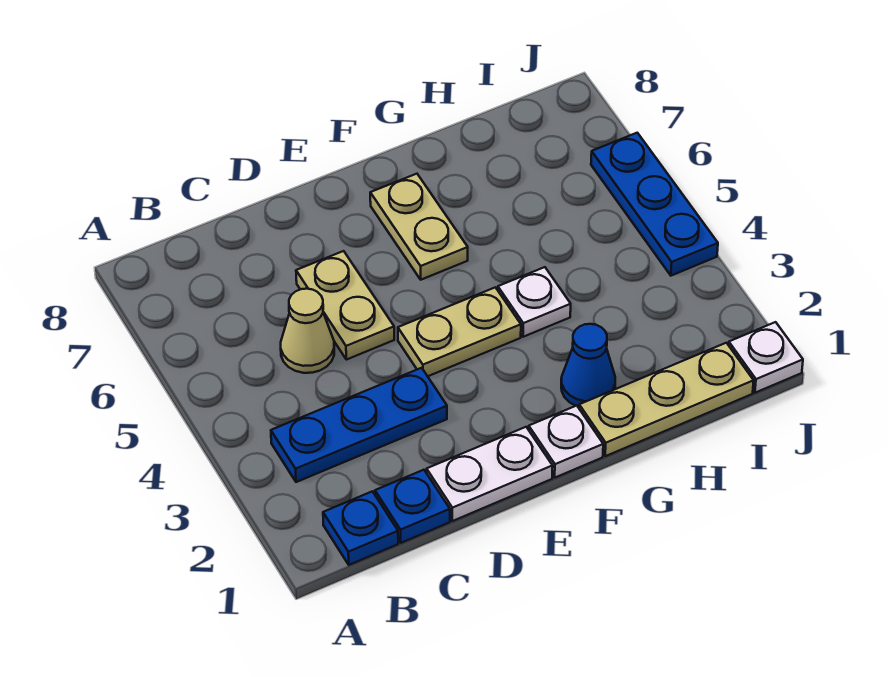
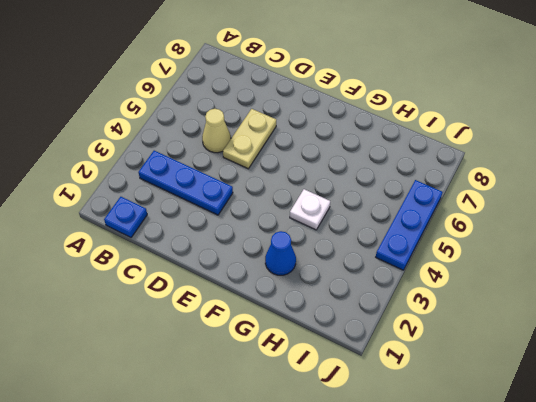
none -> blue plate C1 level 1
none -> white plate D1:E1 level 1
none -> tan plate E4:F4 level 1

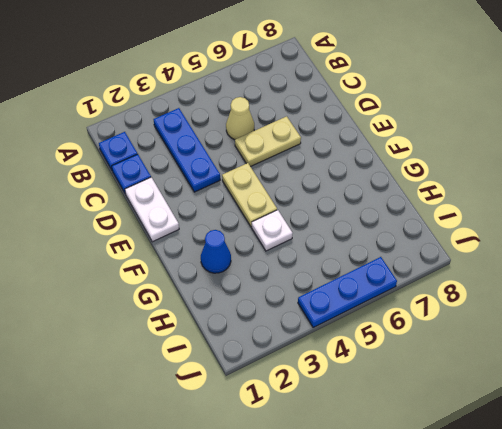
none -> white plate F1 level 1
none -> tan plate F6:F7 level 1
none -> tan plate G1:I1 level 1

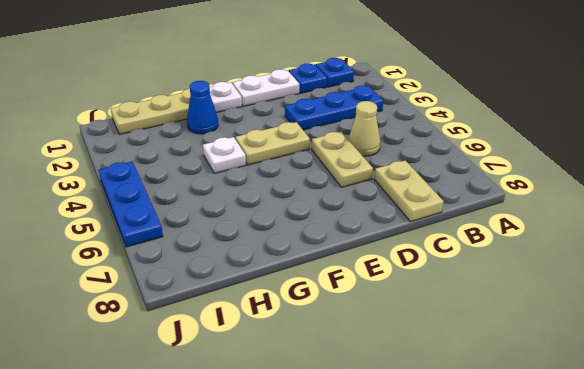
tan plate C7:C8 level 1 -> tan plate F6:F7 level 1
none -> white plate J1 level 1

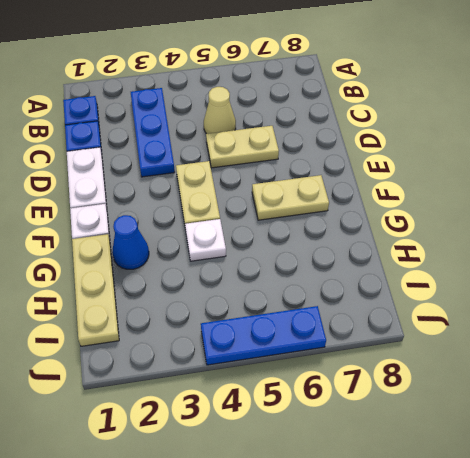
none -> white plate J1 level 1

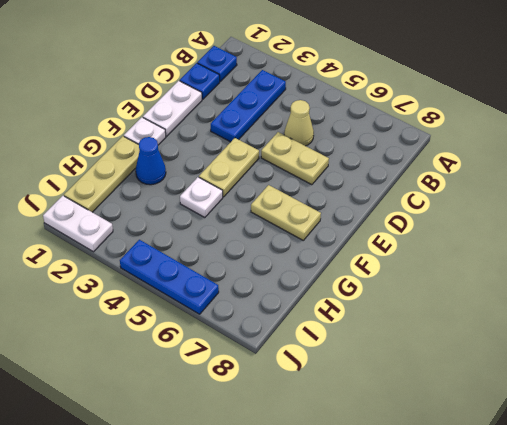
white plate J1:J2 level 1 -> white plate J1 level 1

